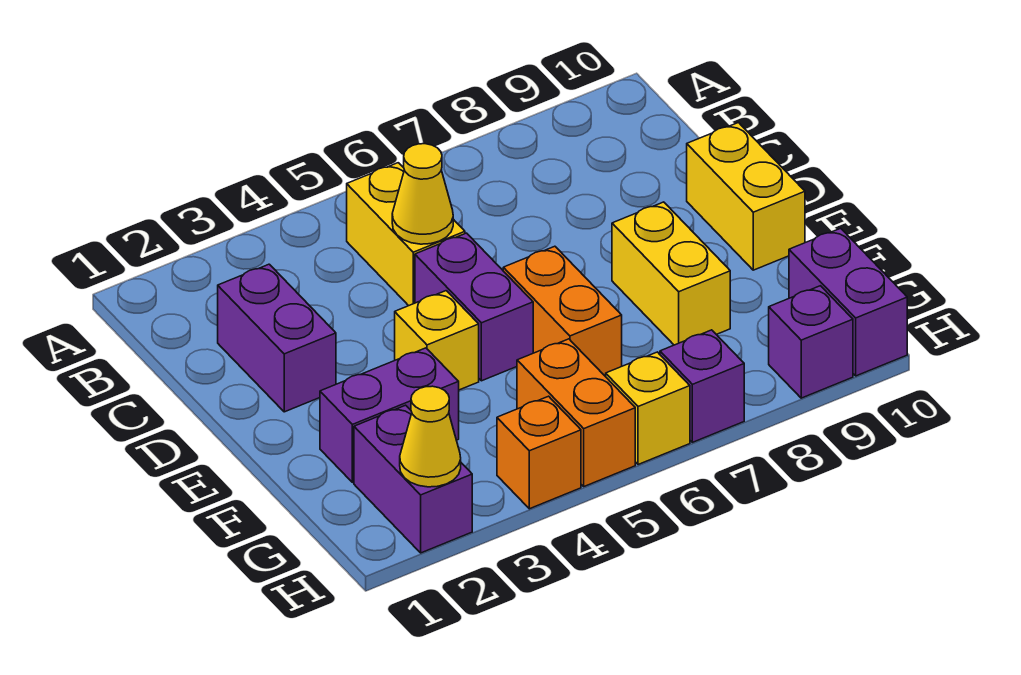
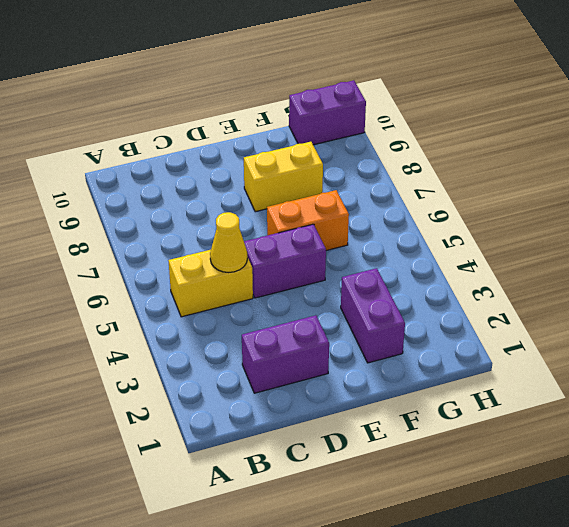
none -> yellow brick D10:E10 level 1
none -> yellow brick E4 level 1
none -> purple brick G2:H2 level 1

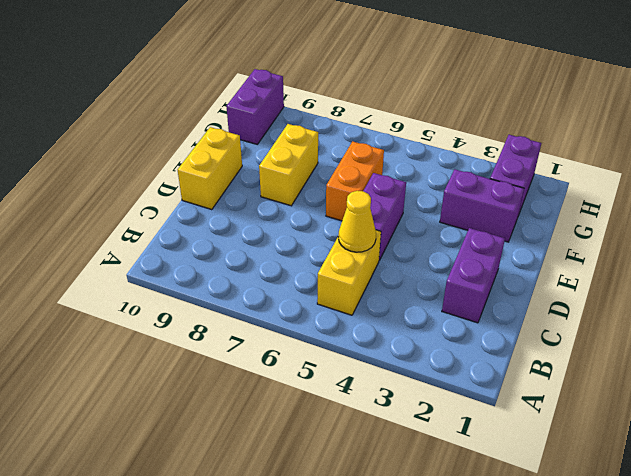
none -> yellow brick E4 level 1
none -> orange brick G5:H5 level 1
none -> orange brick H4 level 1

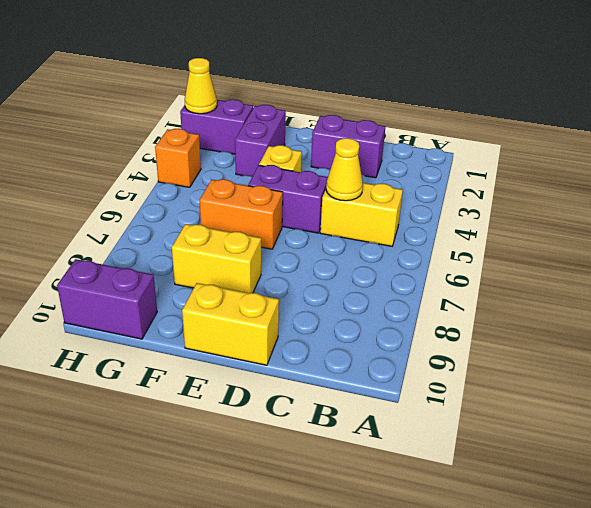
none -> orange brick G5:H5 level 1
none -> yellow brick H6 level 1
none -> purple brick H7 level 1

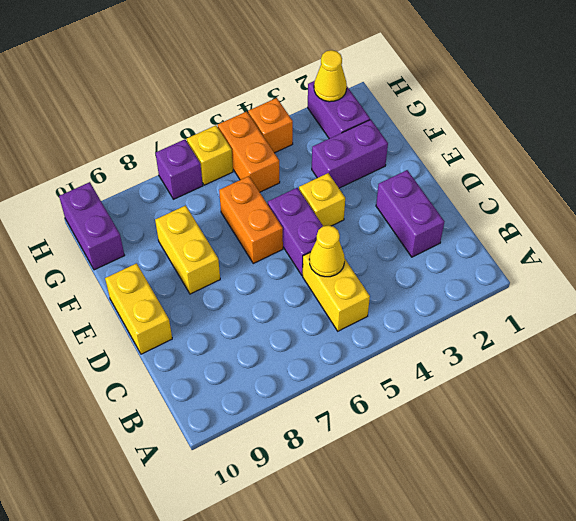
none -> purple brick H9 level 1

